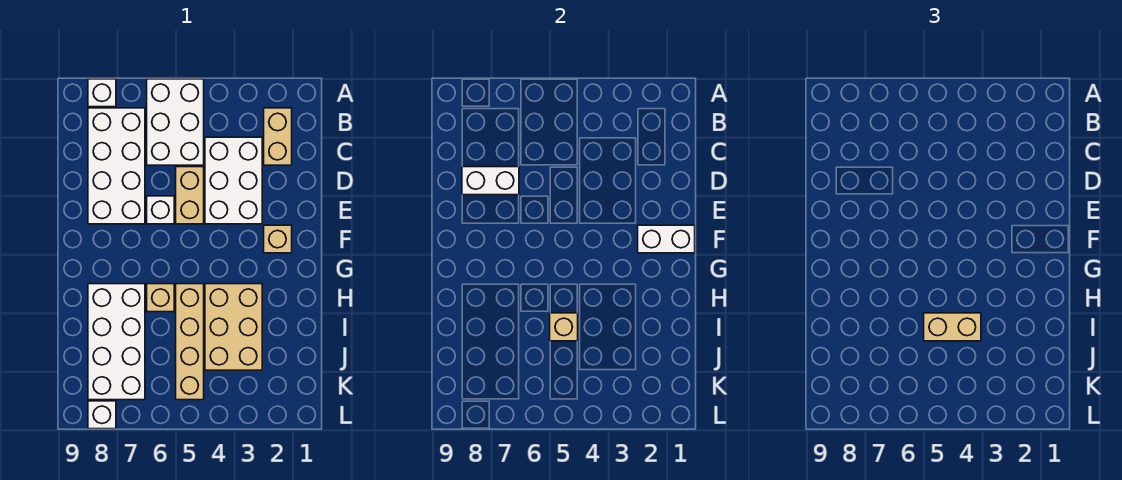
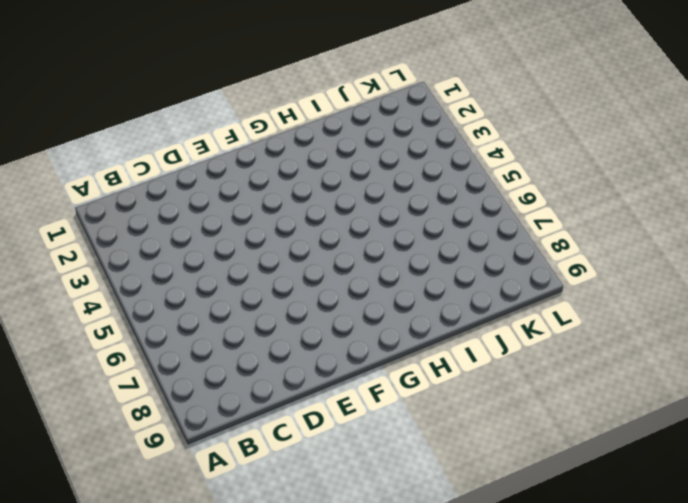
none -> white brick A5:C6 level 1
none -> white brick A8 level 1
none -> tan brick B2:C2 level 1

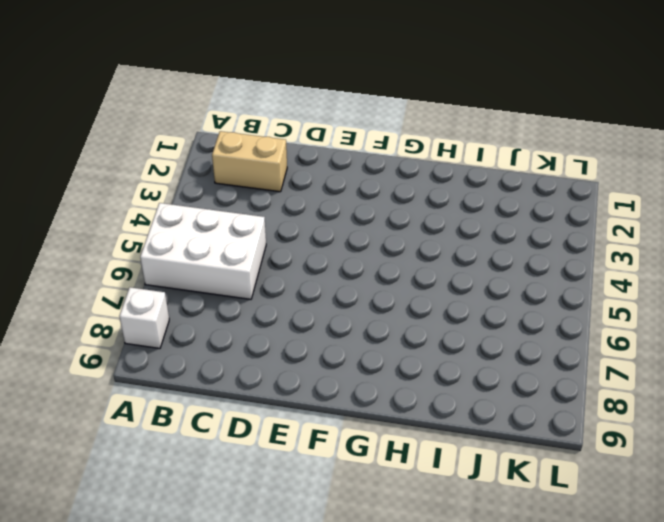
none -> white brick B7:E8 level 1
none -> white brick C3:E4 level 1
none -> tan brick D5:E5 level 1

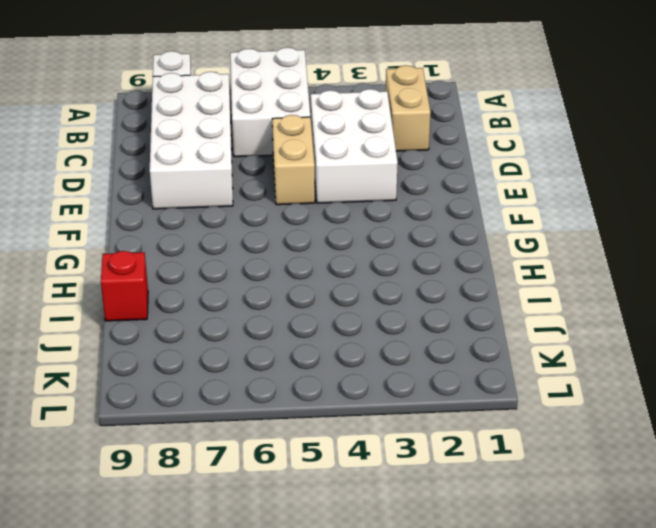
red brick I9 level 1 -> none
none -> white brick E6 level 1
none -> tan brick F2 level 1
none -> tan brick H3:J4 level 1

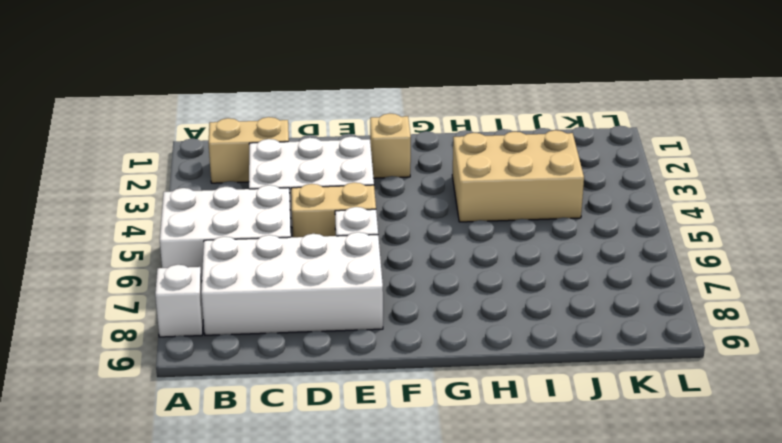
none -> tan brick H5:K5 level 1
none -> tan brick H6 level 1
none -> white brick H7:K8 level 1

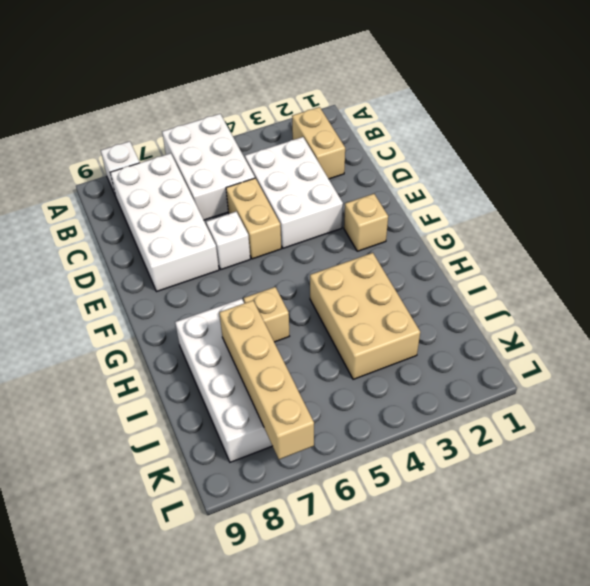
tan brick I7:L7 level 2 -> tan brick H5:K5 level 1
none -> white brick L8 level 1
none -> white brick D7:D8 level 2
none -> white brick F1:F2 level 2

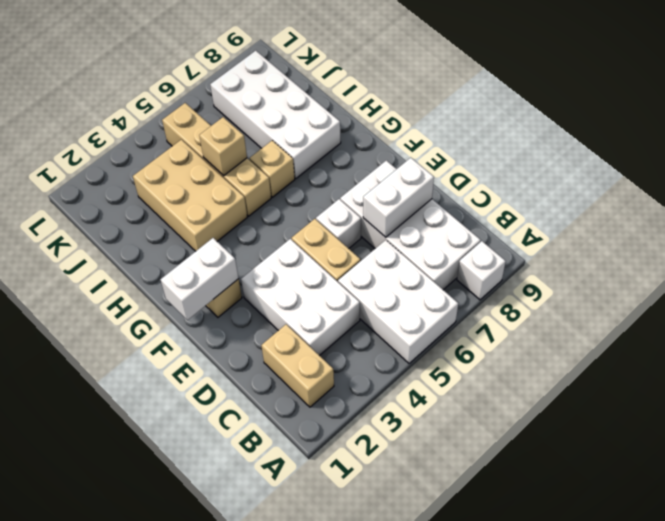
none -> white brick L8 level 1
none -> tan brick I4:I5 level 3

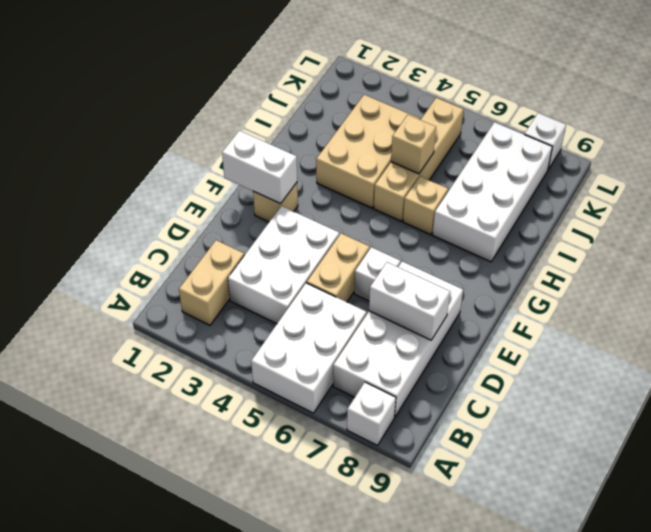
none -> tan brick I4:I5 level 3

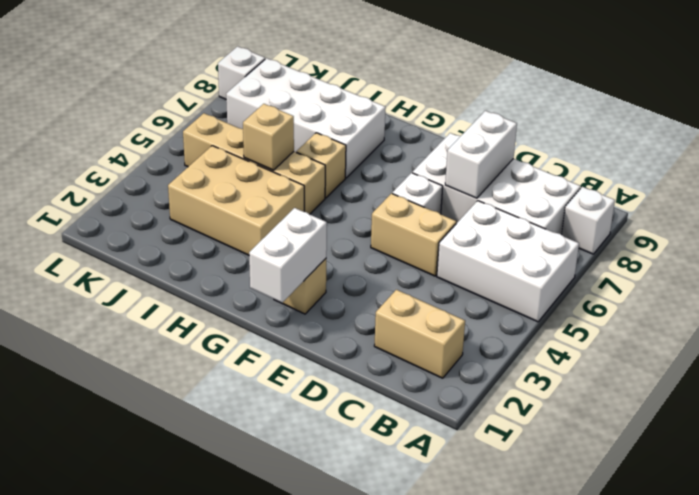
none -> white brick C3:E4 level 1
none -> tan brick I4:I5 level 3

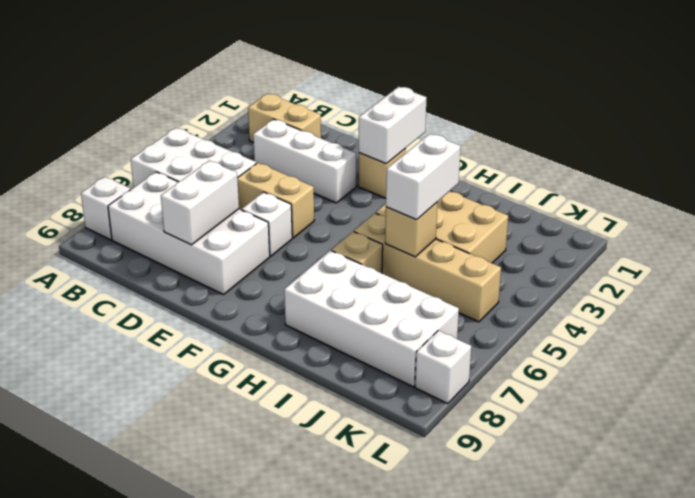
white brick C3:E3 level 1 -> white brick C3:E4 level 1
white brick I4:I5 level 3 -> tan brick I4:I5 level 3

